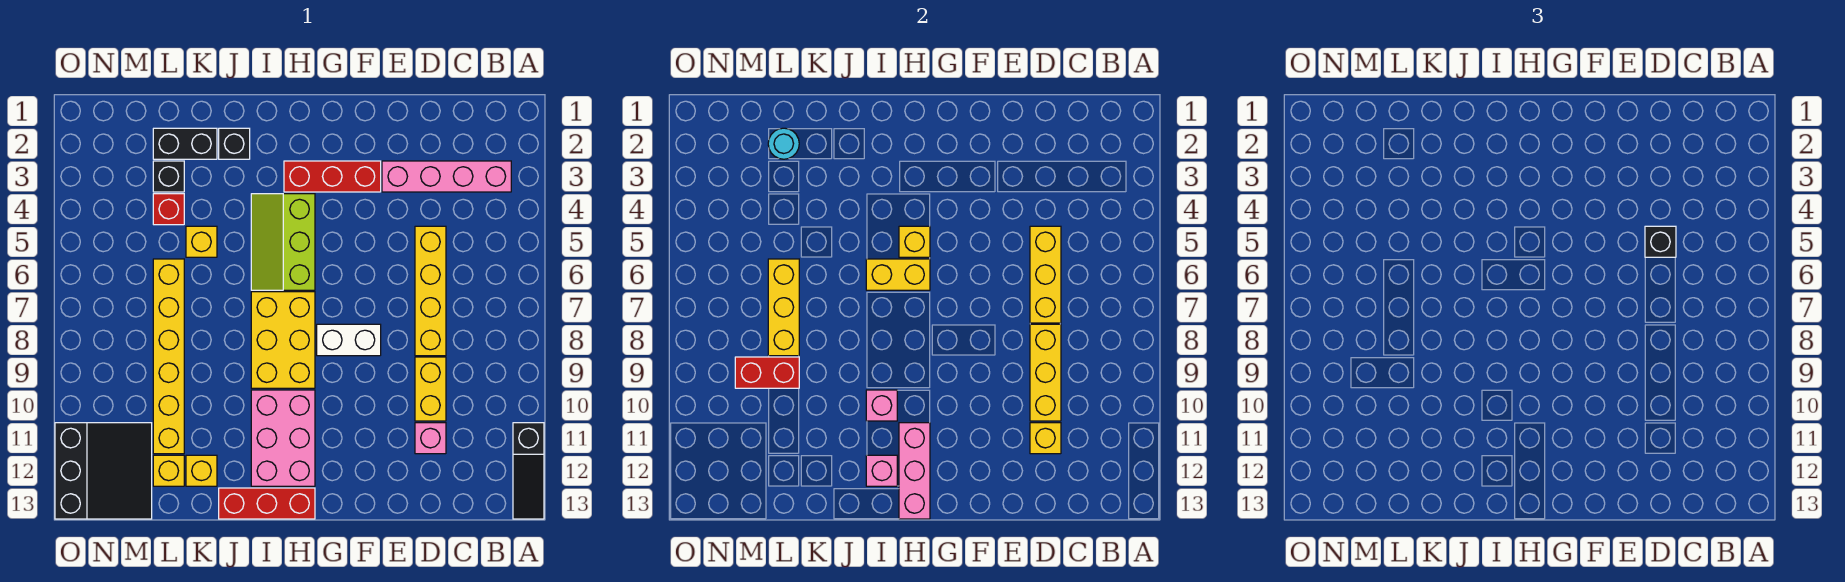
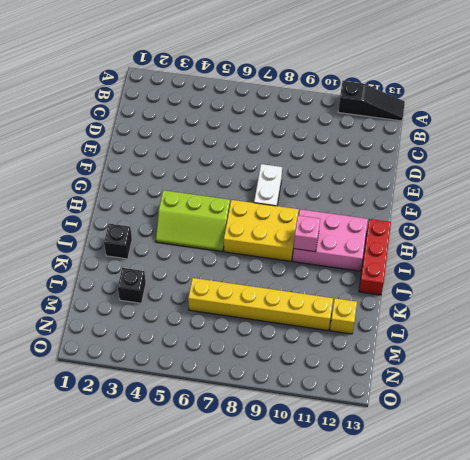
none -> pink brick B3:E3 level 1
none -> yellow brick D5:D8 level 1
none -> yellow brick D9:D10 level 1
none -> pink brick D11 level 1

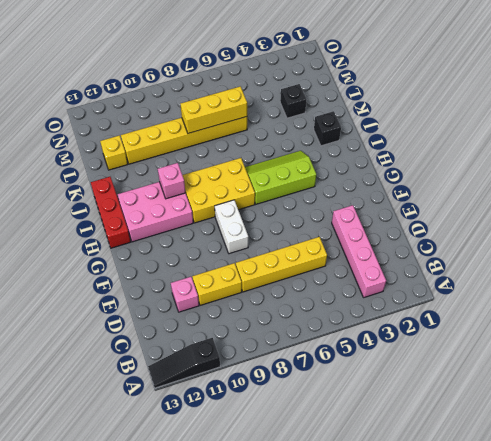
none -> red brick F3:H3 level 1
none -> black brick K2:L2 level 1
none -> yellow brick K5 level 1
none -> yellow brick K12 level 1

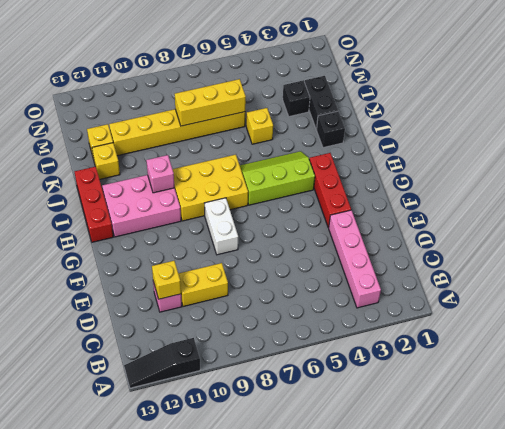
none -> yellow brick D5:D8 level 1
none -> red brick L4 level 1
none -> black slope M11:O13 level 1 top O
none -> yellow brick D5:D7 level 2

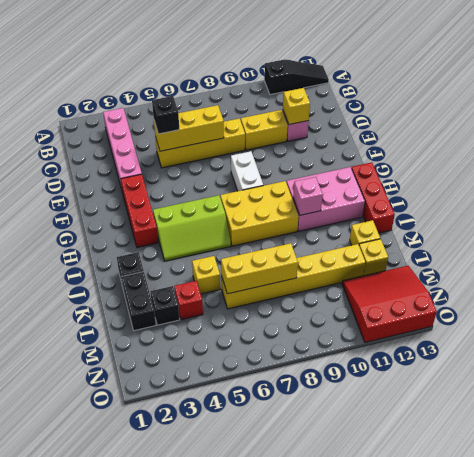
red slope M11:O13 level 1 top O -> black slope M11:O13 level 1 top O
none -> yellow brick D8:D10 level 2
none -> yellow brick H5 level 2
none -> yellow brick H6:I6 level 2
none -> pink brick H11:H13 level 2

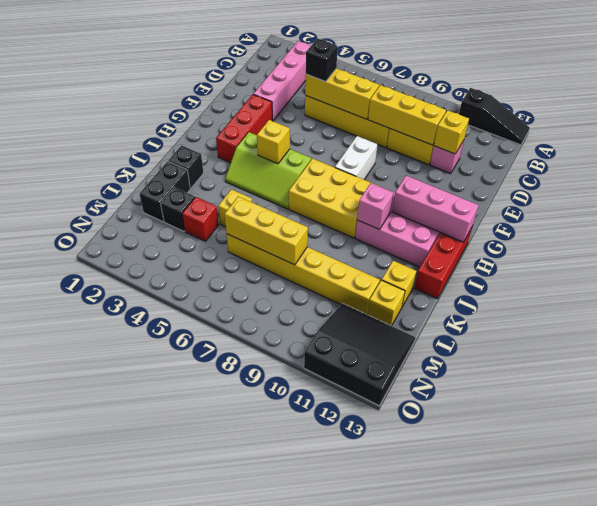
none -> yellow brick H6:I6 level 2
none -> pink brick I12 level 2
none -> cyan round brick L2 level 2
none -> red brick L9:M9 level 2

